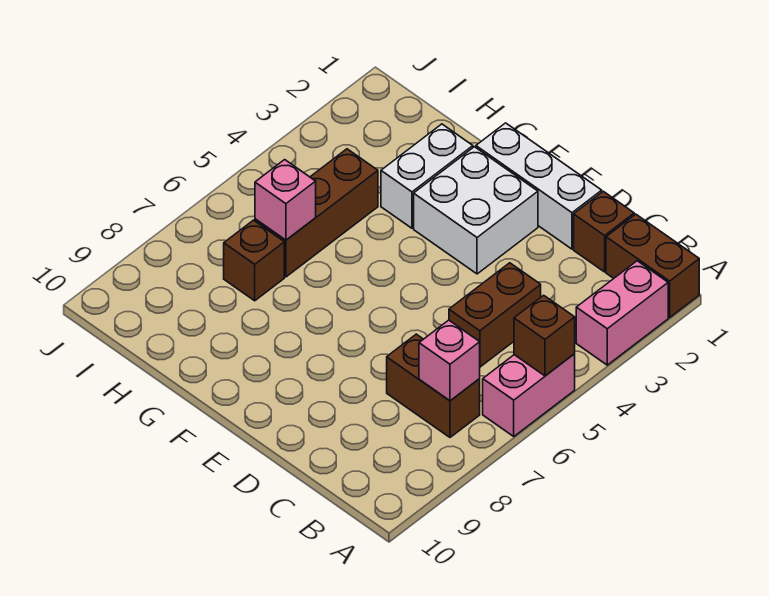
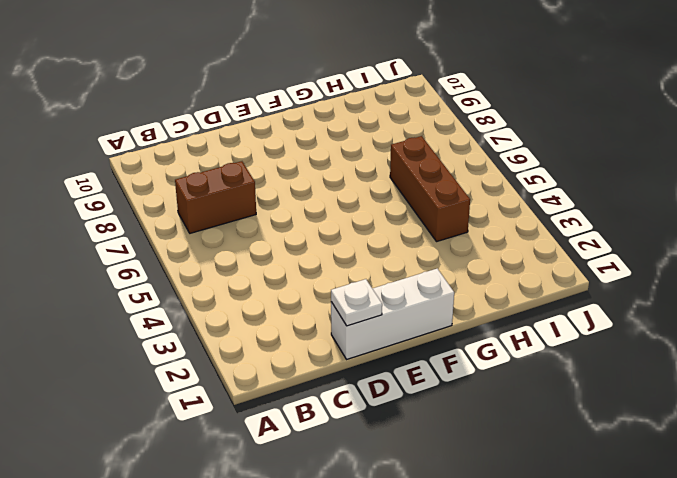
white plate D1 level 2 -> none
none -> brown brick A1:B1 level 1
none -> pink brick A2:A3 level 1
none -> pink brick A5:A6 level 1

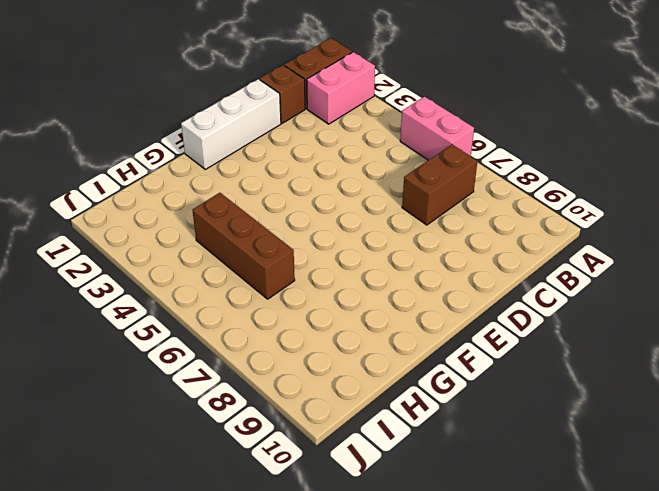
pink brick A2:B2 level 1 -> pink brick A2:A3 level 1
none -> brown brick C4:C5 level 1
none -> white brick E2:F3 level 1
none -> white brick G2:G3 level 1

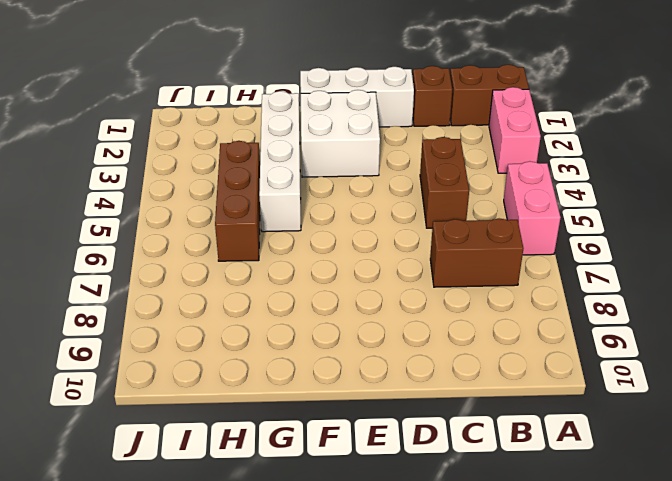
white brick G2:G5 level 1 -> white brick G2:G3 level 1
none -> brown brick H7 level 1
none -> brown brick A5 level 2
none -> pink brick B7 level 2

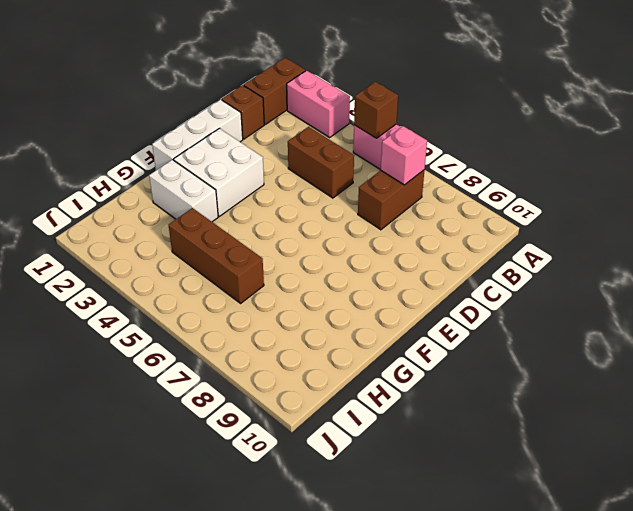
none -> brown brick H7 level 1
none -> pink brick H6 level 2

